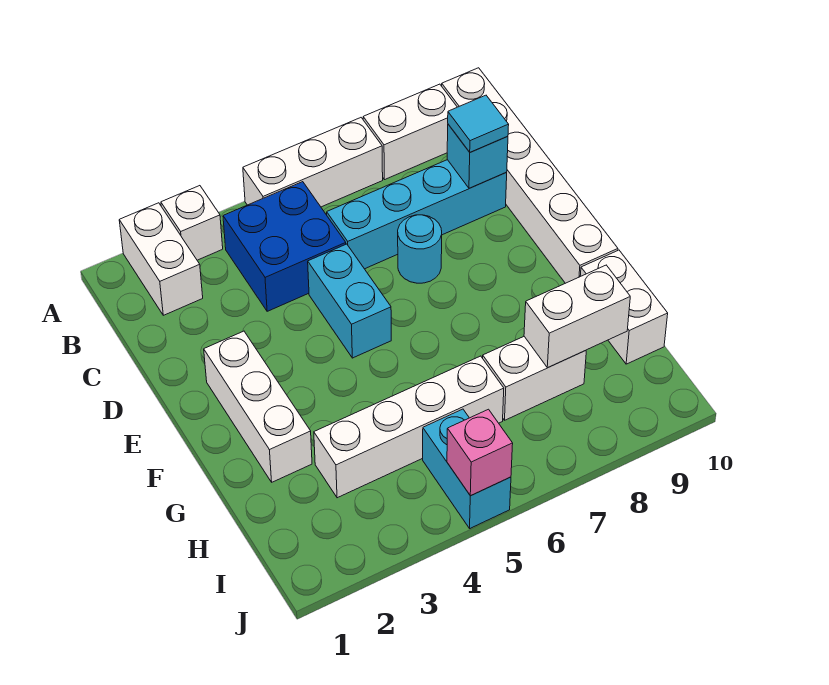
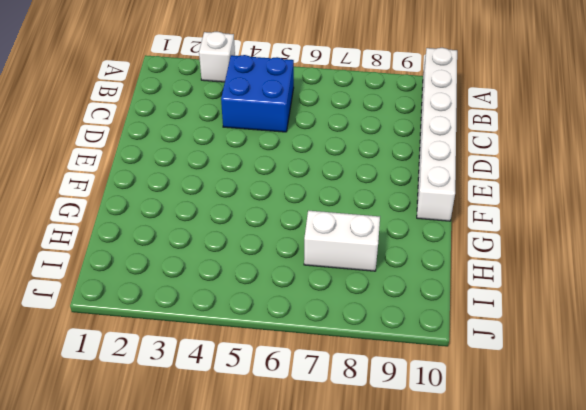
none -> white brick A2:B2 level 1
none -> white brick A5:A7 level 1
none -> white brick A8:A9 level 1

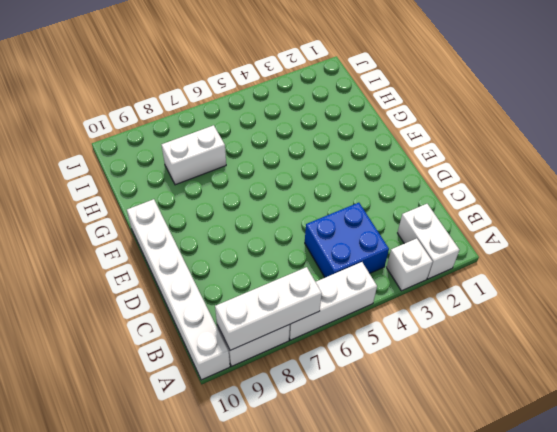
white brick A7:A9 level 2 -> white brick E2:G2 level 1
none -> cyan brick C6:C9 level 1
none -> cyan brick D5:E5 level 1
none -> cyan round brick D7 level 1

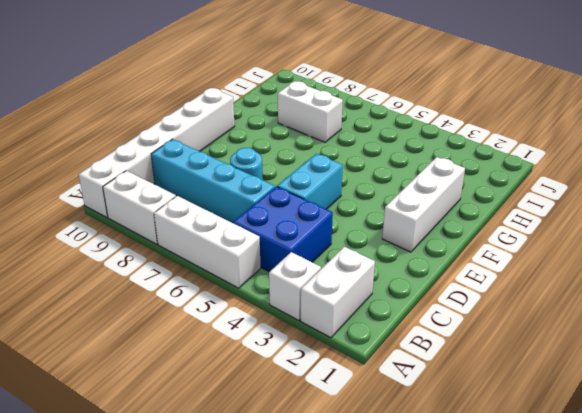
none -> white brick G10:H10 level 1
none -> white brick H3:H6 level 1
none -> cyan brick I5:J5 level 1

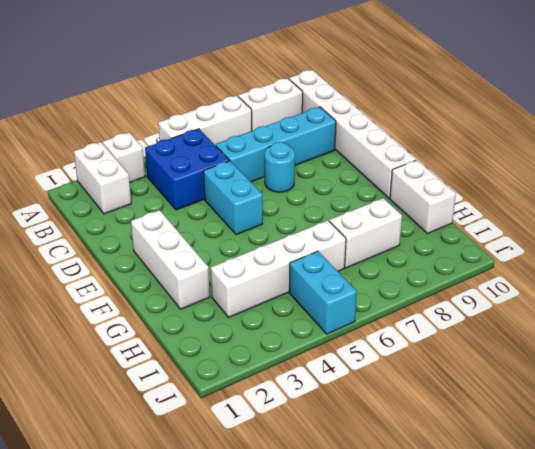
none -> cyan brick C9 level 2
none -> white brick H8:H9 level 2
none -> pink brick J5 level 2

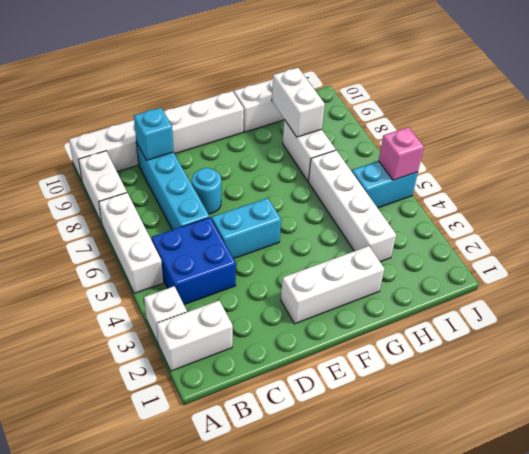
none -> cyan tile C9 level 3

